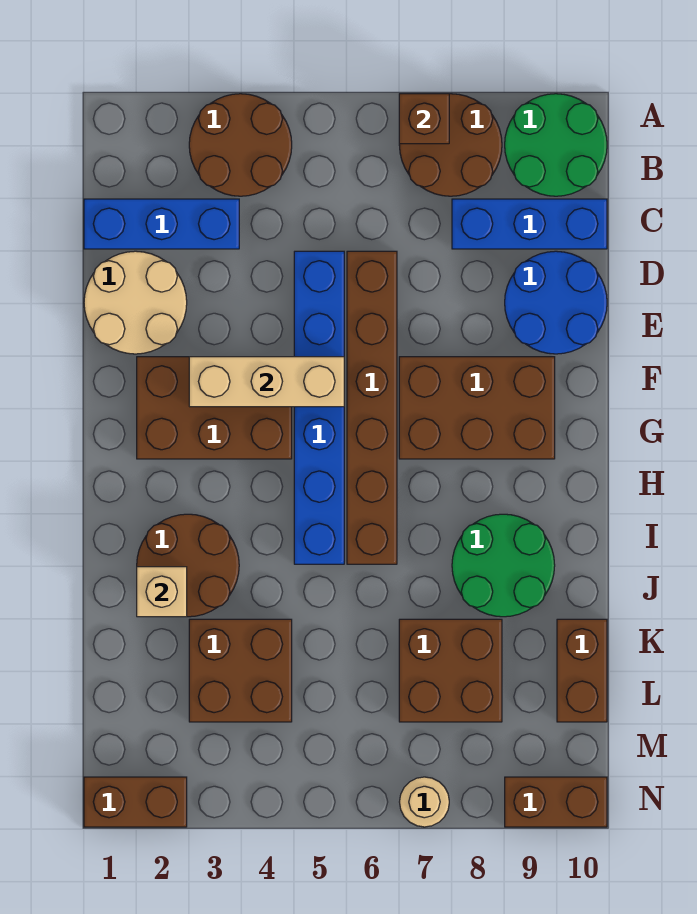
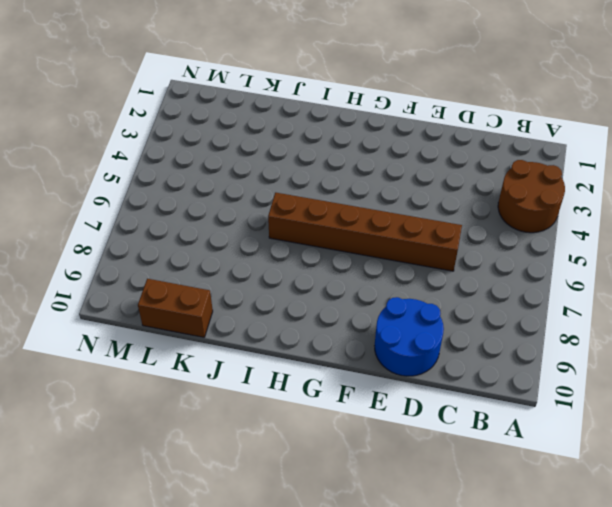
none -> brown round brick A7:B8 level 1
none -> green round brick A9:B10 level 1
none -> blue brick C1:C3 level 1

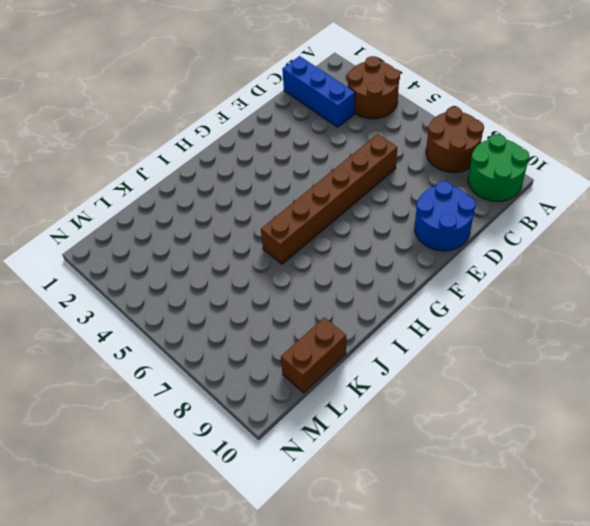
none -> blue brick C8:C10 level 1
none -> tan round brick D1:E2 level 1
none -> blue brick D5:I5 level 1

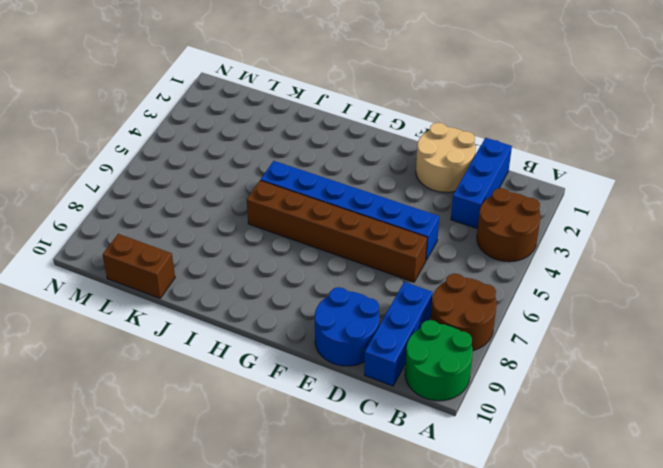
none -> brown brick F2:G4 level 1
none -> brown brick F7:G9 level 1
none -> brown round brick I2:J3 level 1

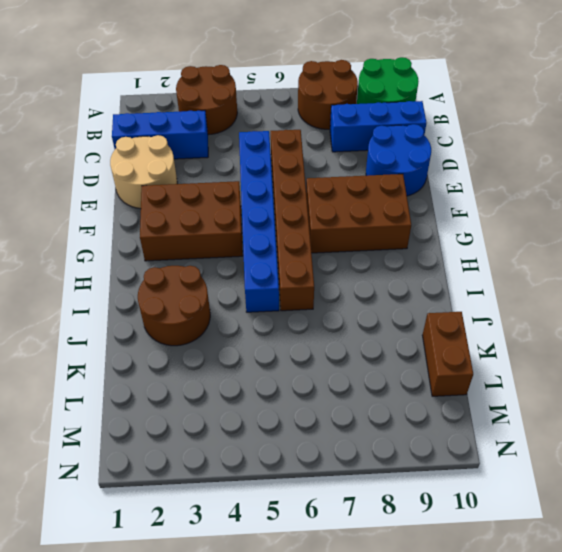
none -> green round brick I8:J9 level 1
none -> brown brick K3:L4 level 1
none -> brown brick K7:L8 level 1

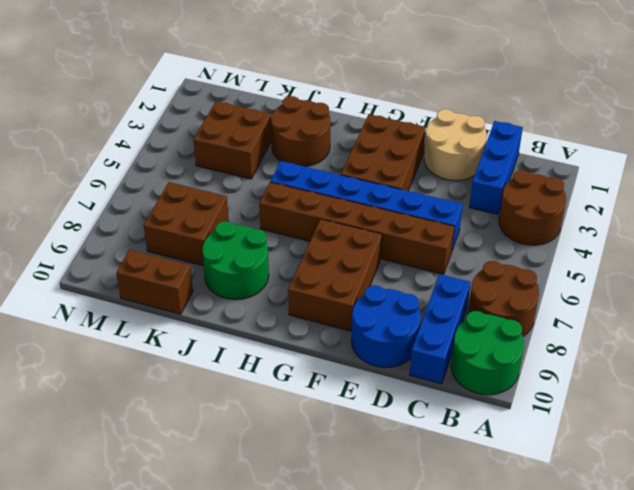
none -> brown brick N1:N2 level 1
none -> tan round brick N7 level 1
none -> brown brick N9:N10 level 1

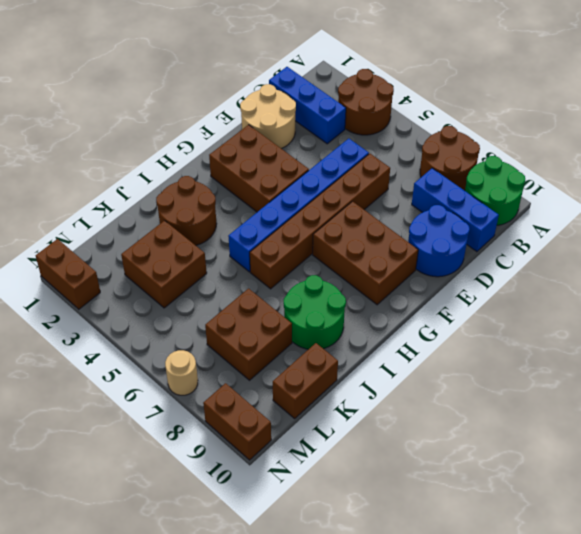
none -> brown brick A7 level 2
none -> tan brick F3:F5 level 2
none -> tan brick J2 level 2

